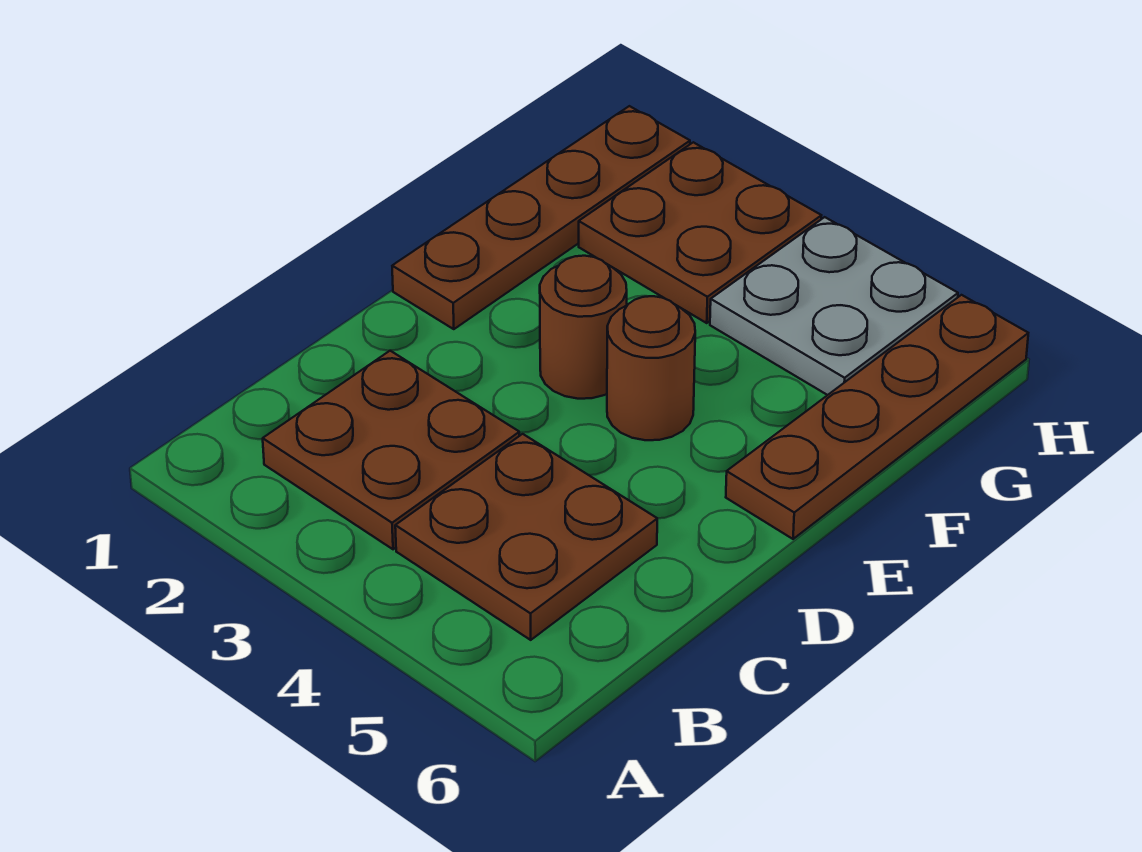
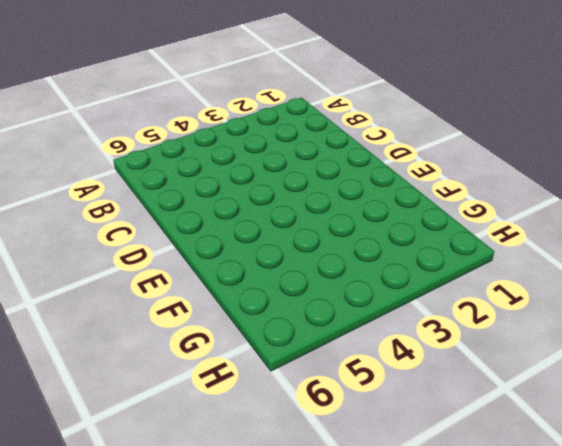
none -> brown plate B2:C3 level 1
none -> brown plate B4:C5 level 1

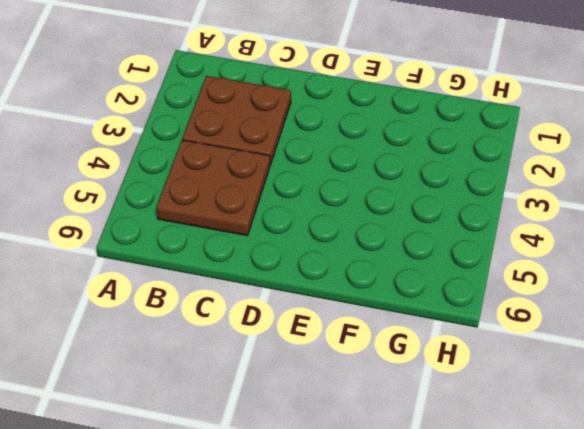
none -> brown plate E1:H1 level 1
none -> brown round brick E3 level 1

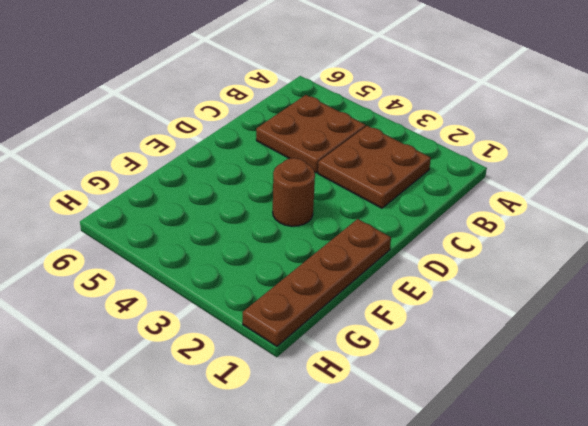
none -> brown round brick E4 level 1
none -> brown plate E6:H6 level 1

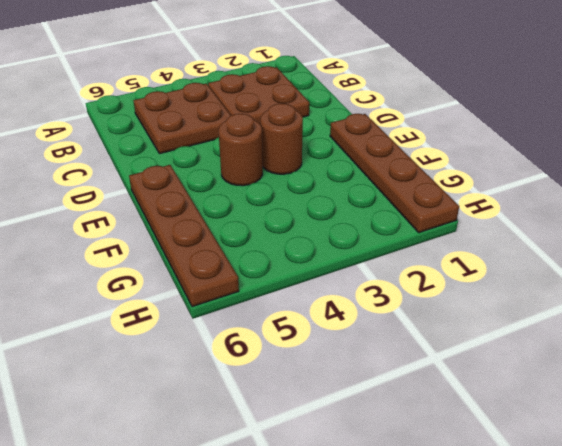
none -> brown plate G2:H3 level 1
none -> grey plate G4:H5 level 1

